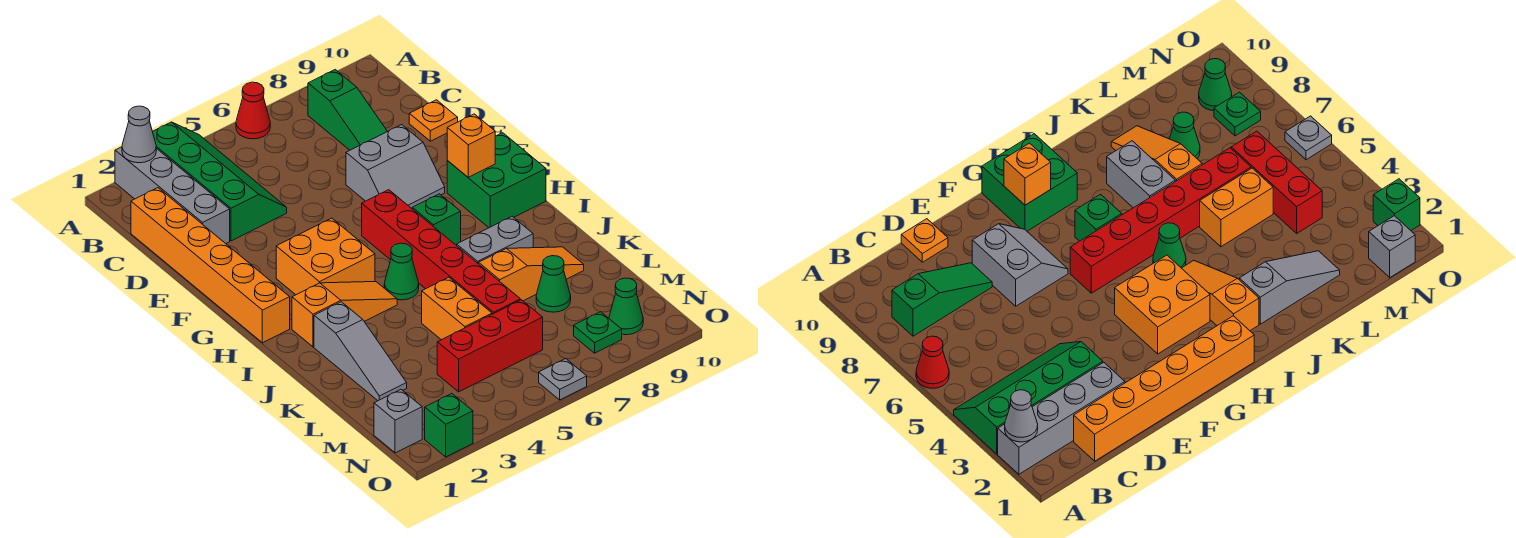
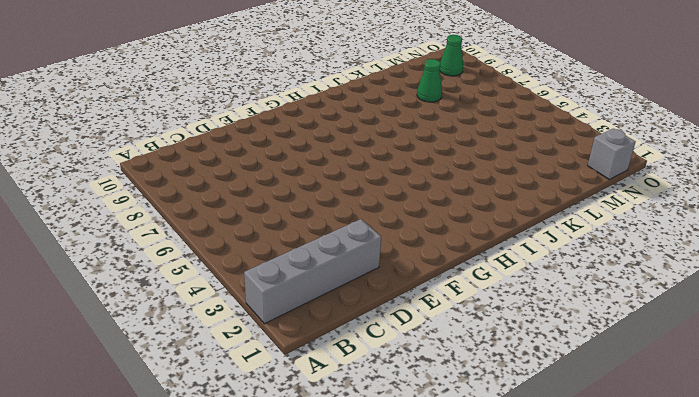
none -> green slope A3:D4 level 1 top 3
none -> red cone A6 level 1
none -> green slope B8:D8 level 1 top B

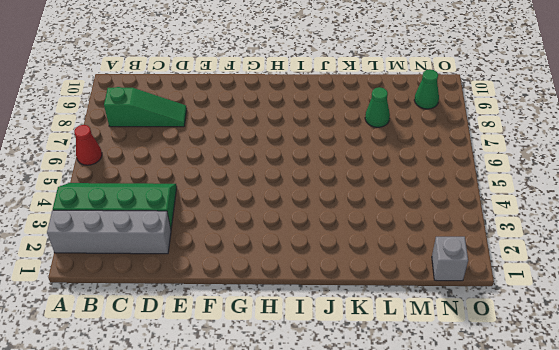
none -> orange brick C1:H1 level 1
none -> orange plate D10 level 1
none -> grey slope E7:F8 level 1 top E

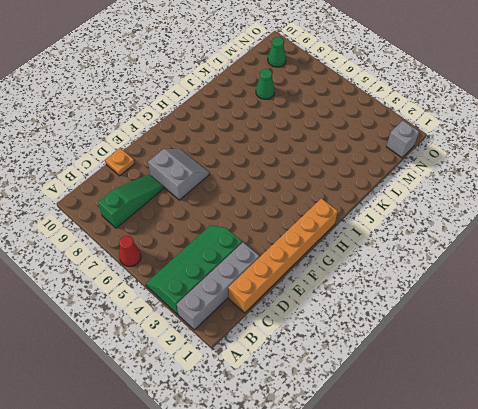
none -> orange brick G3:H4 level 1
none -> red brick G6:L6 level 1
none -> green brick G9:H10 level 1

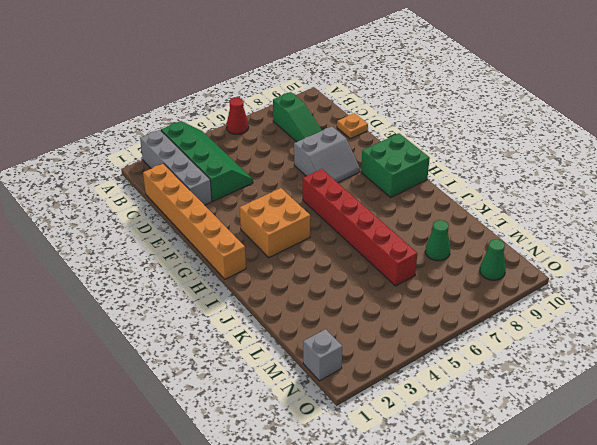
none -> green brick H7 level 1
none -> orange slope I2:I4 level 1 top 2
none -> green cone I5 level 1

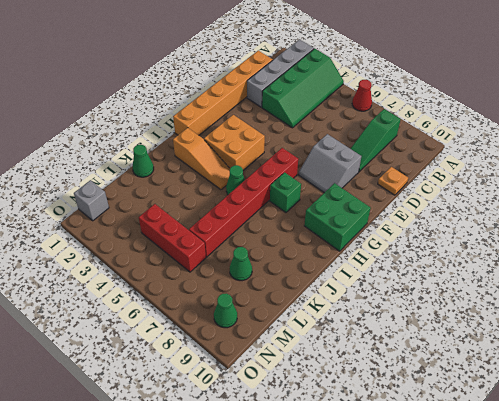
green cone K1 level 1 -> none
none -> grey slope J2:L2 level 1 top J
none -> grey brick J7:J8 level 1
none -> orange brick K5:L5 level 1

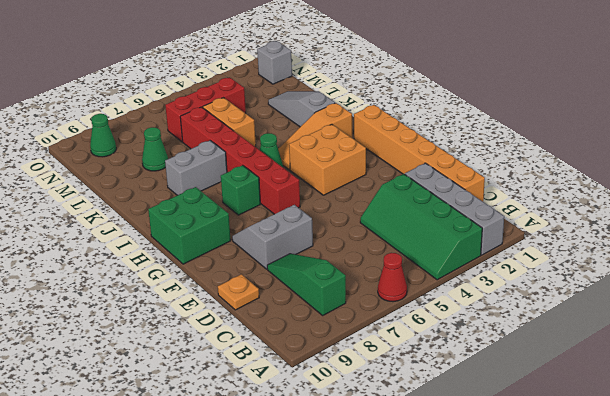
none -> orange slope K7:K9 level 1 top 7
none -> green plate N8 level 1
none -> green brick O2 level 1

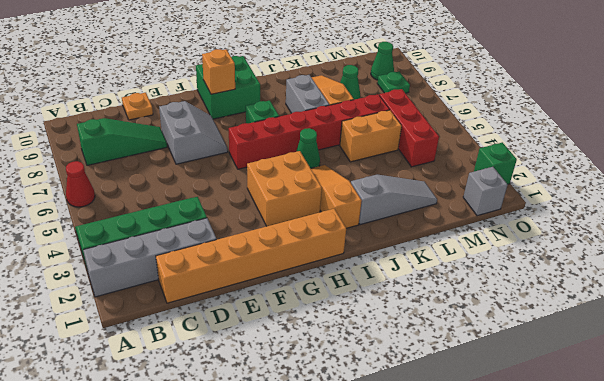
none -> grey plate O6 level 1
none -> grey cone A2 level 2

